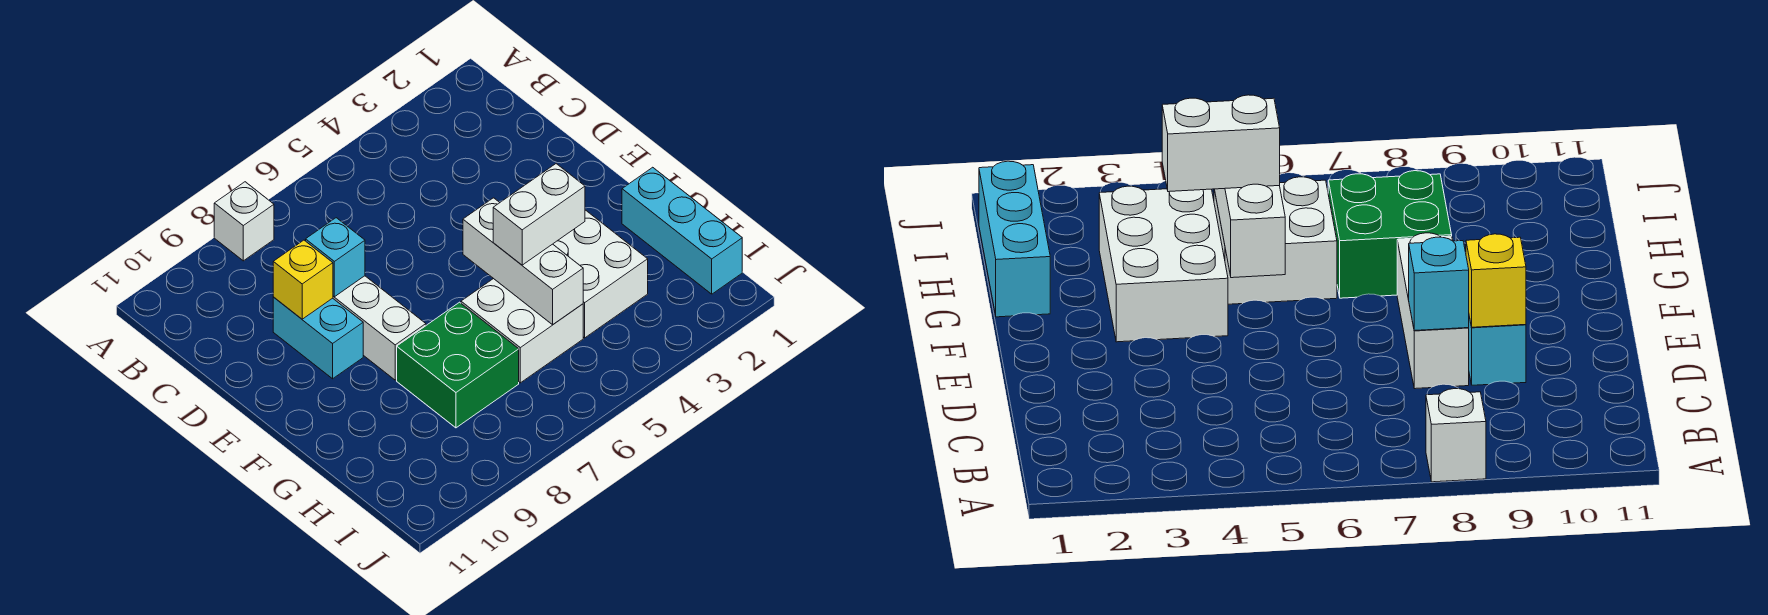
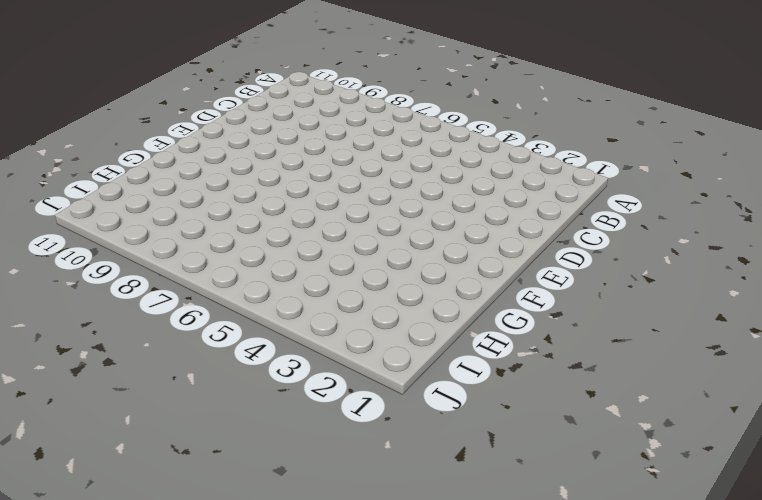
none -> white brick A8 level 1
none -> white brick D8:F8 level 1

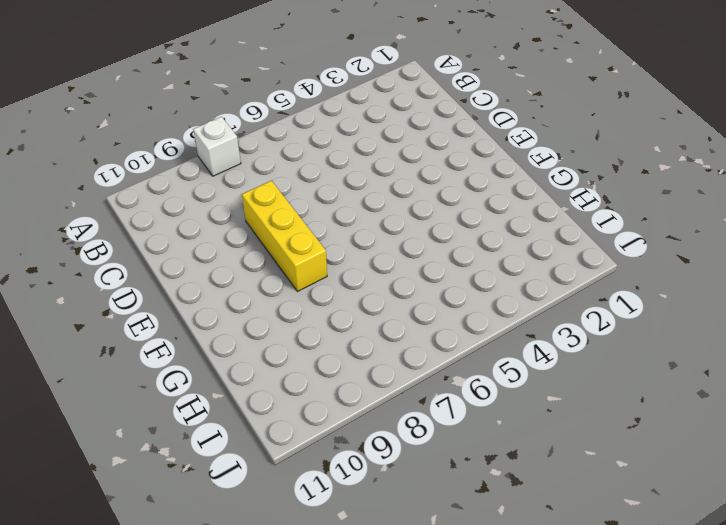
yellow brick D8:F8 level 1 -> white brick D8:F8 level 1
none -> cyan brick D9:E9 level 1
none -> white brick F3:H4 level 1

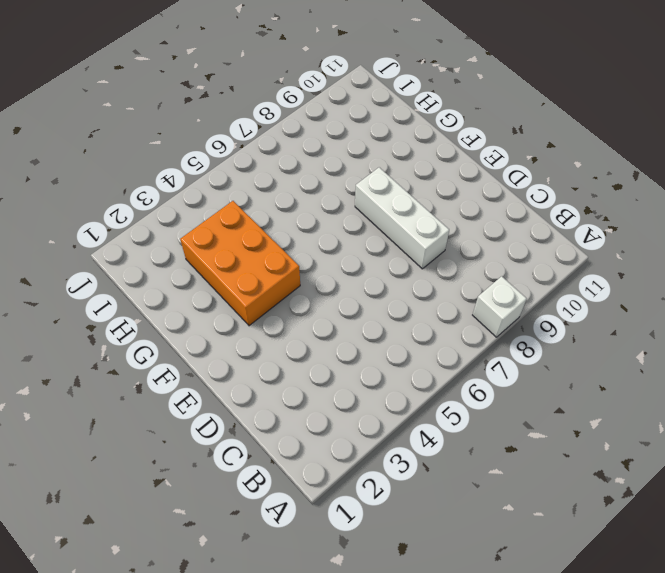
orange brick F3:H4 level 1 -> white brick F3:H4 level 1
none -> cyan brick D9:E9 level 1
none -> cyan brick G1:I1 level 1

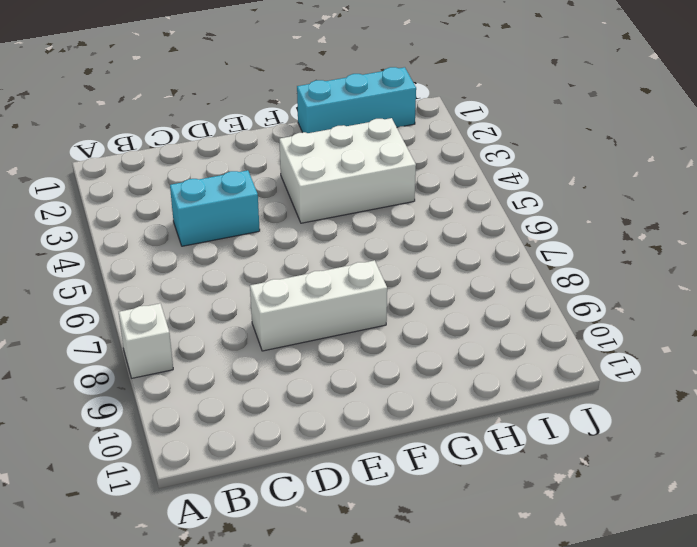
cyan brick C4:D4 level 1 -> cyan brick D9:E9 level 1
none -> white brick G5:H6 level 1
none -> green brick G7:H8 level 1

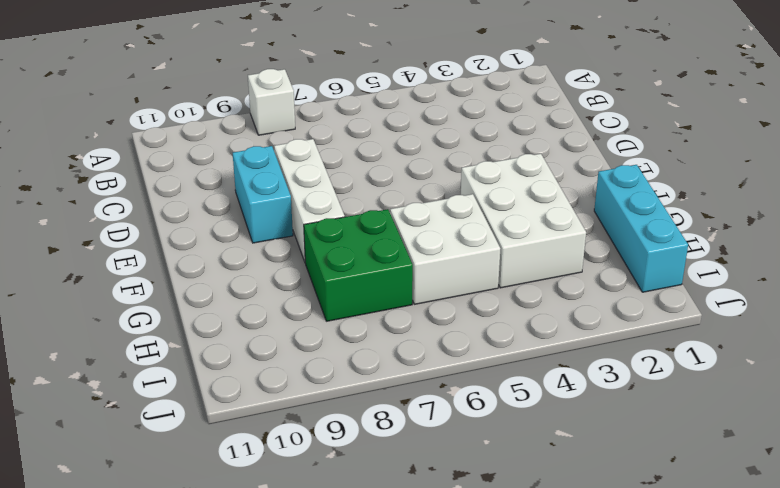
none -> cyan brick D8 level 2
none -> yellow brick D9 level 2

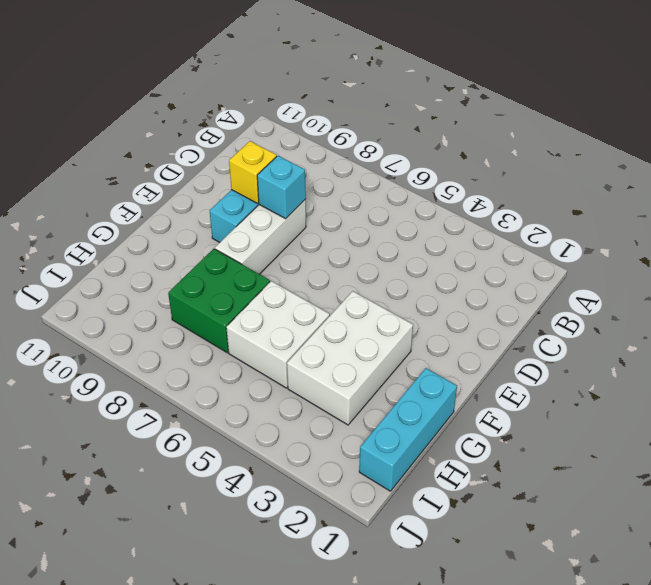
none -> white brick A8 level 1
none -> white brick F5:H5 level 2

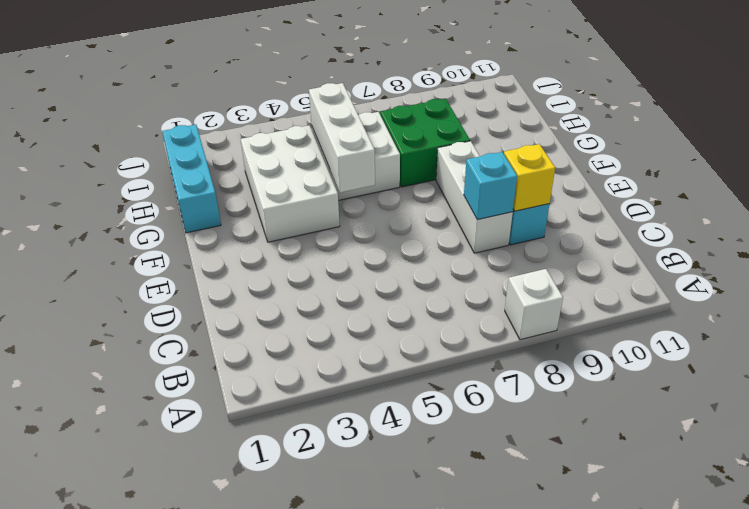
none -> white brick G4:G5 level 3

